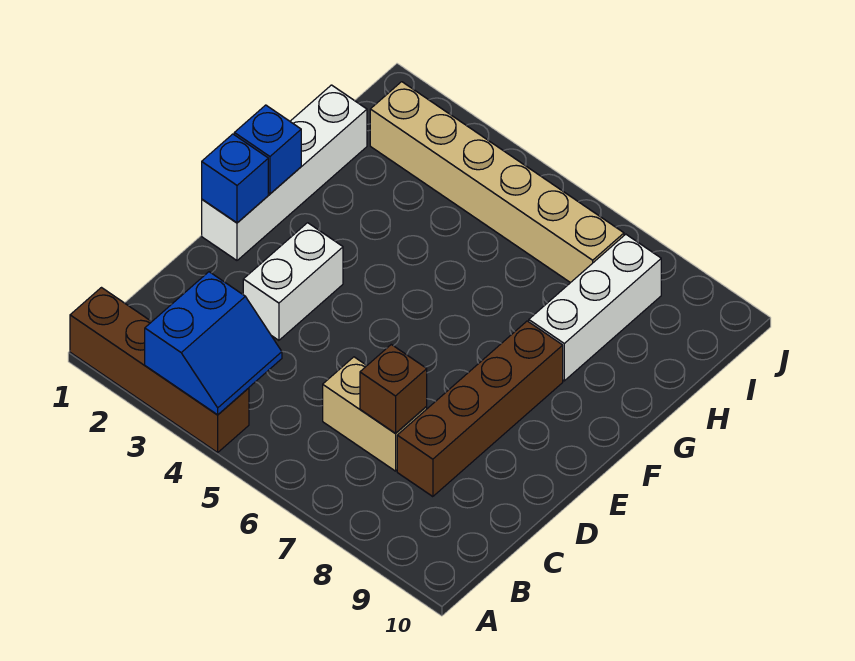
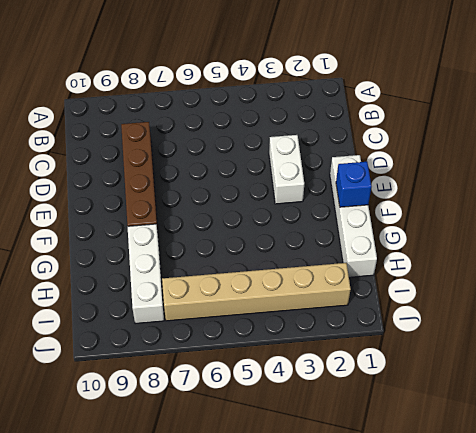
none -> brown brick A1:A4 level 1
none -> tan brick C6:C7 level 1

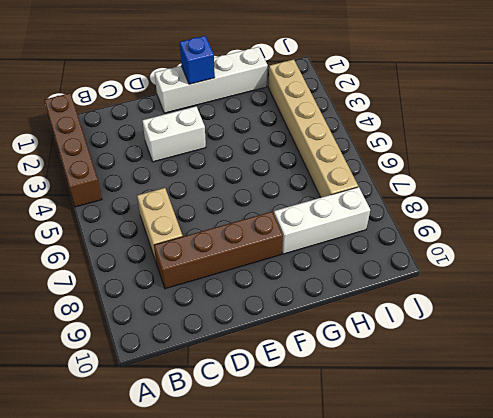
none -> blue slope A3:B4 level 2 top 3
none -> brown brick C7 level 2

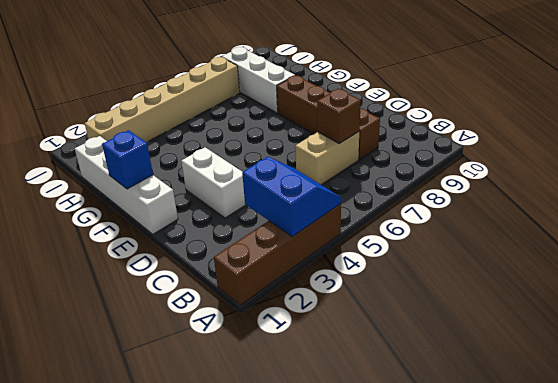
none -> blue brick E1 level 2

